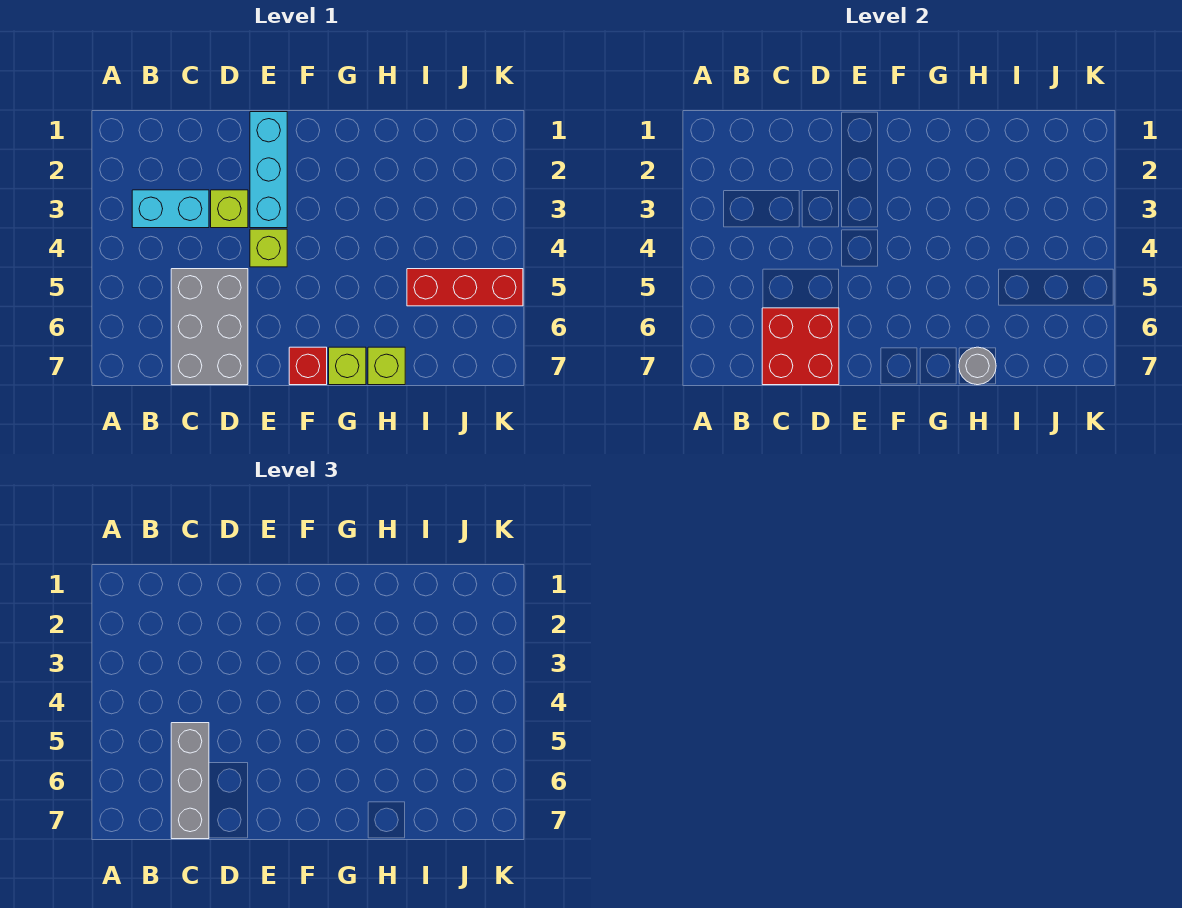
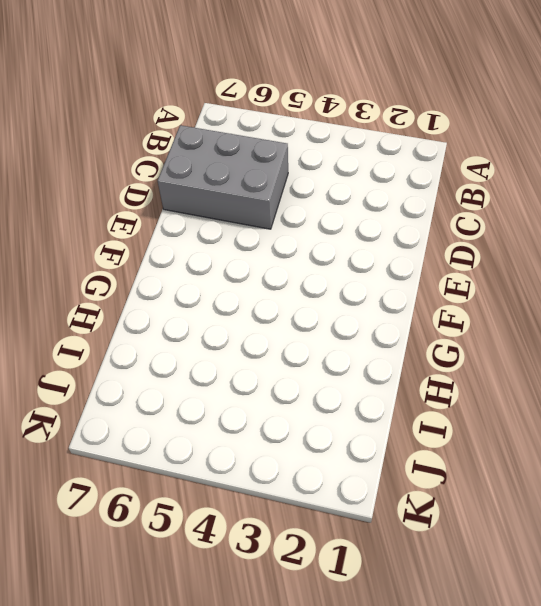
none -> cyan brick B3:C3 level 1
none -> lime brick D3 level 1
none -> cyan brick E1:E3 level 1

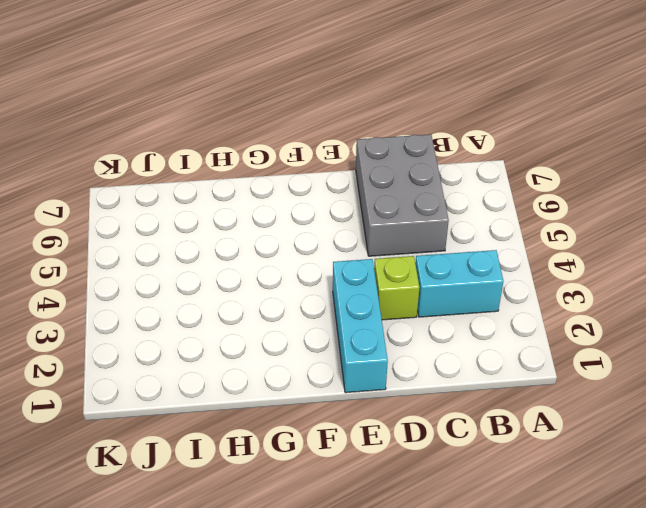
none -> lime brick E4 level 1
none -> red brick F7 level 1
none -> lime brick G7 level 1

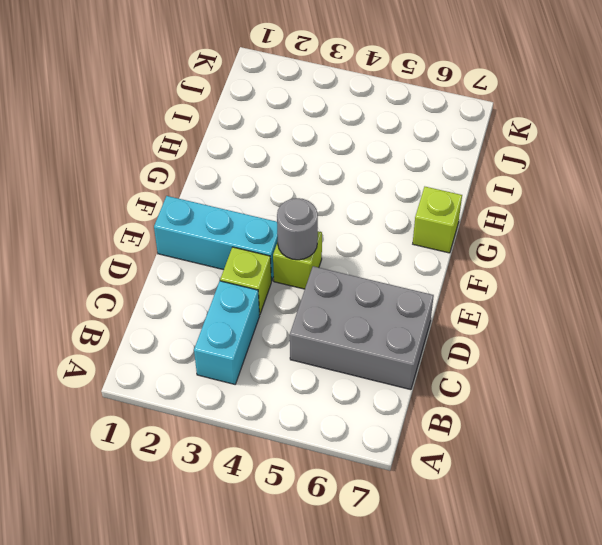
grey round brick E4 level 2 -> grey round brick H7 level 2
none -> red brick F7 level 1
none -> lime brick H7 level 1
none -> red brick I5:K5 level 1

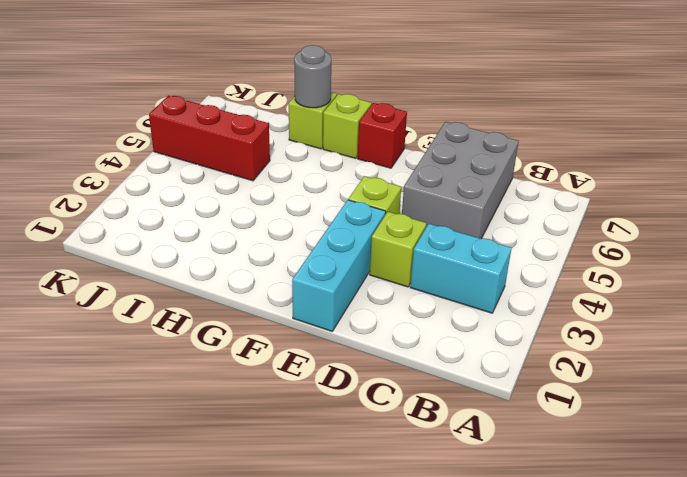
none -> red brick C6:D7 level 2
none -> grey brick C5:C7 level 3

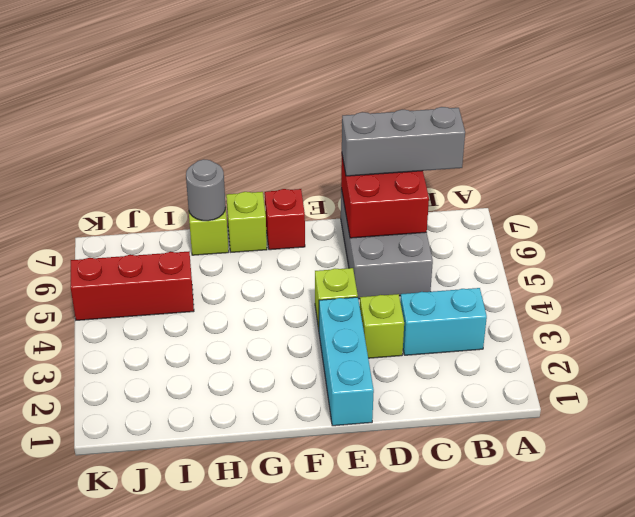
grey brick B7:D7 level 3 -> grey brick C5:C7 level 3

